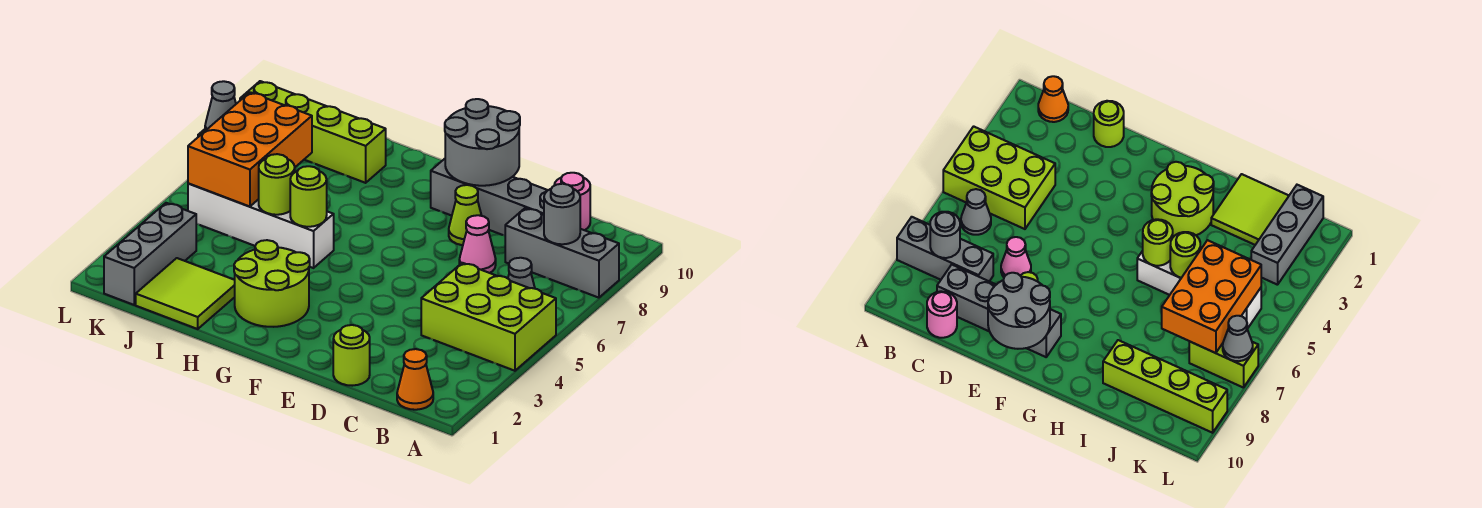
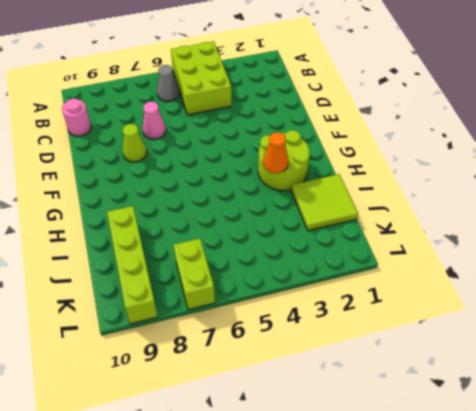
orange cone H3 level 2 -> orange cone B1 level 1
none -> grey brick A8:C8 level 1
none -> grey brick C9:F9 level 1
none -> lime round brick D1 level 1

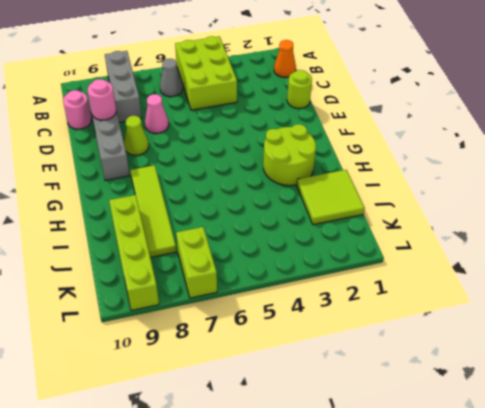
pink round brick D9 level 2 -> none
lime tile G8:J8 level 1 -> none
none -> white brick H5:K5 level 1
none -> grey brick K1:K3 level 1
none -> grey round brick B8 level 2

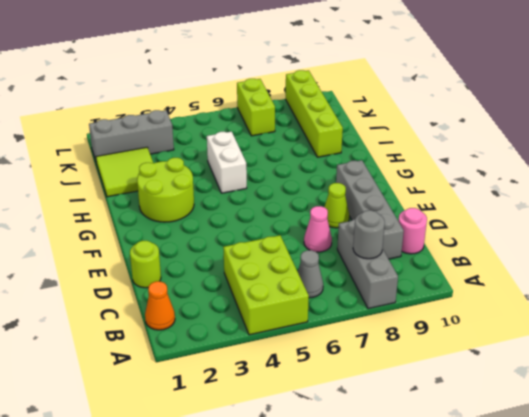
white brick H5:I5 level 1 -> white brick H5:K5 level 1
none -> grey round brick E9:F10 level 2
none -> lime round brick H5 level 2
none -> lime round brick I5 level 2

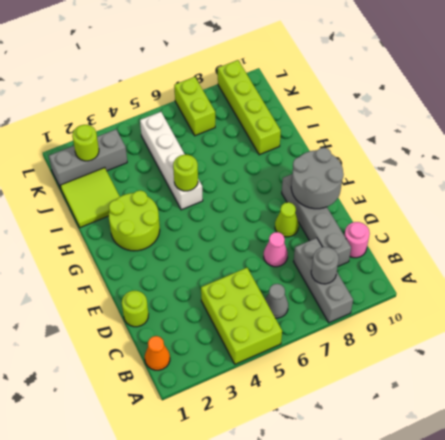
lime round brick K2 level 2 -> lime round brick I5 level 2
none -> orange brick J5:K7 level 2
none -> grey cone L7 level 2

